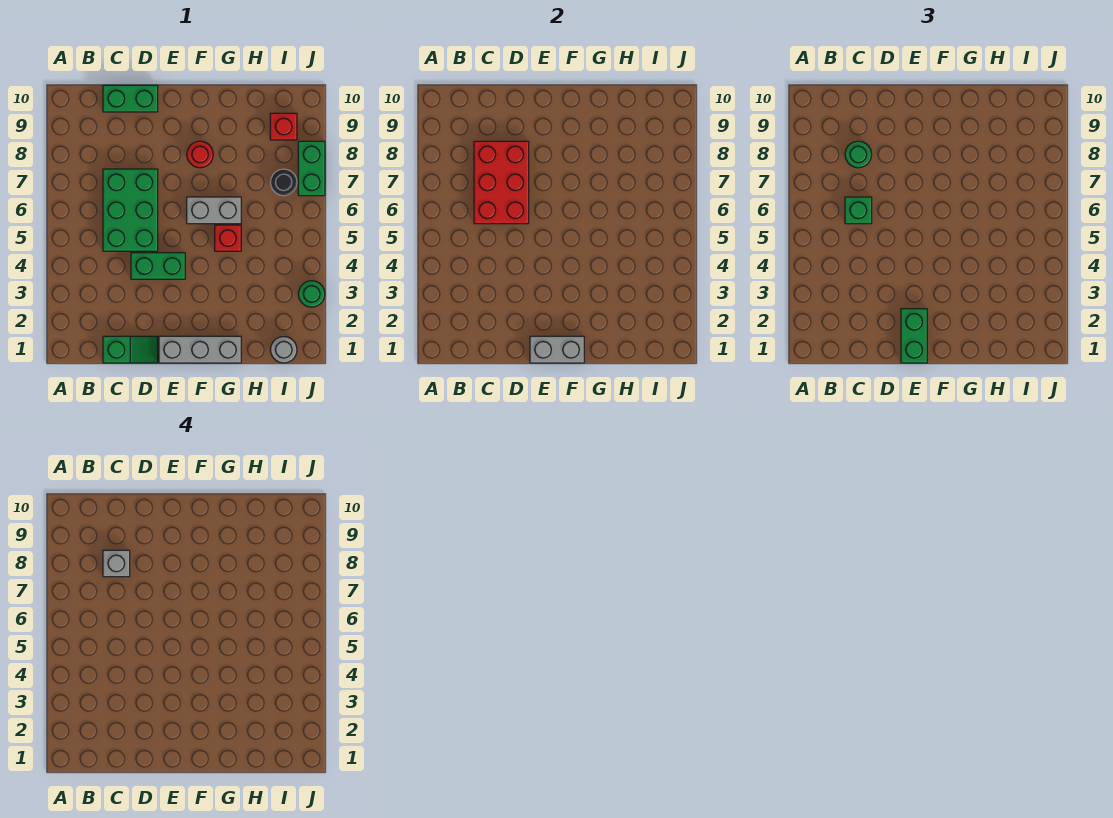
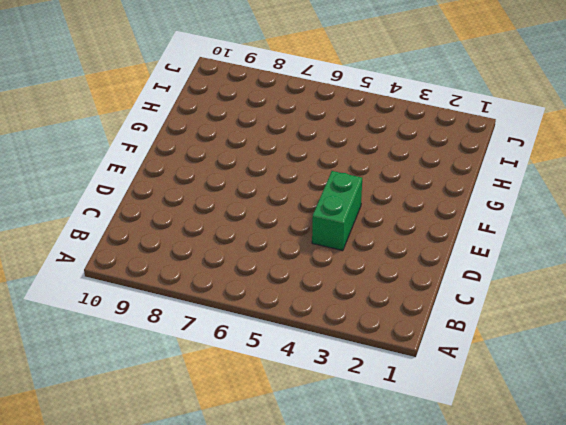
none -> green slope C1:D1 level 1 top C
none -> green brick C5:D7 level 1
none -> green brick C10:D10 level 1

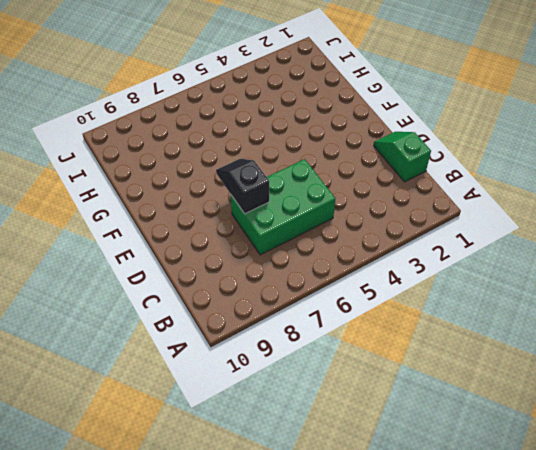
black slope D7:E7 level 2 top D -> red brick C6:D8 level 2
none -> green brick C10:D10 level 1
none -> green brick D4:E4 level 1
none -> grey brick E1:G1 level 1

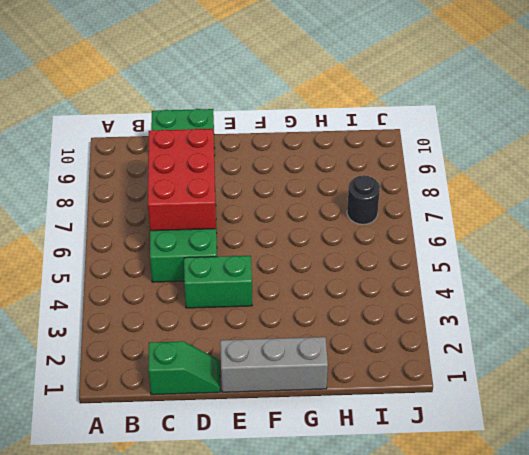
none -> grey brick F6:G6 level 1
none -> red round brick F8 level 1
none -> red brick G5 level 1

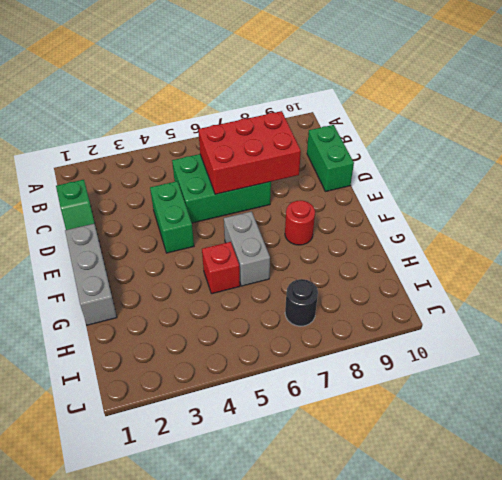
none -> grey round brick I1 level 1
none -> red brick I9 level 1
none -> green round brick J3 level 1

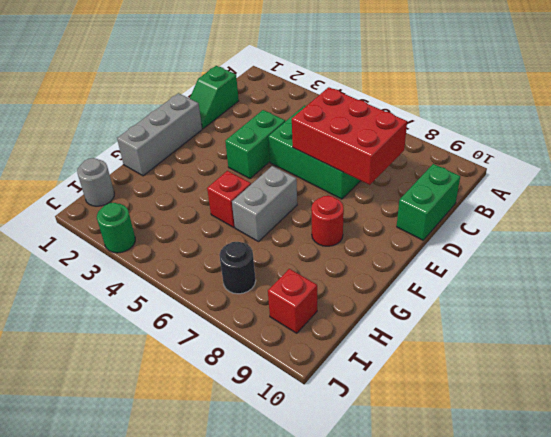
none -> green brick J7:J8 level 1
none -> grey brick E1:F1 level 2
none -> green brick C6 level 3

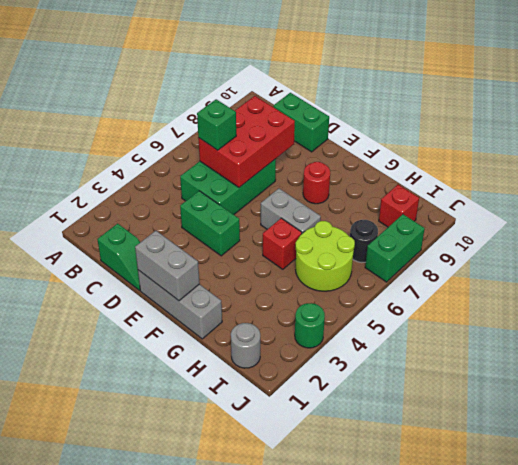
lime round brick H5:I6 level 1 -> none
none -> green round brick C8 level 3
none -> green brick E1:E2 level 3
none -> grey brick C8 level 4

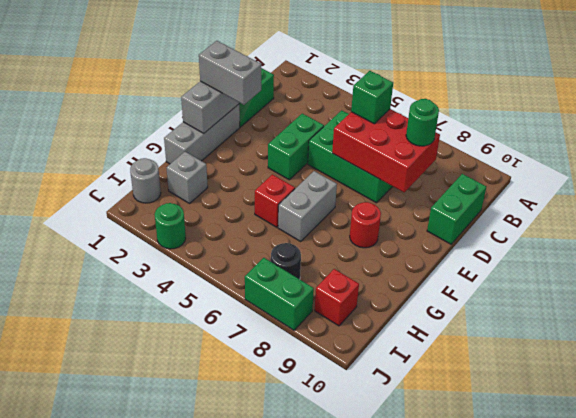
grey brick E1:E2 level 3 -> green brick E1:E2 level 3
grey brick H2 level 1 -> grey brick C8 level 4

